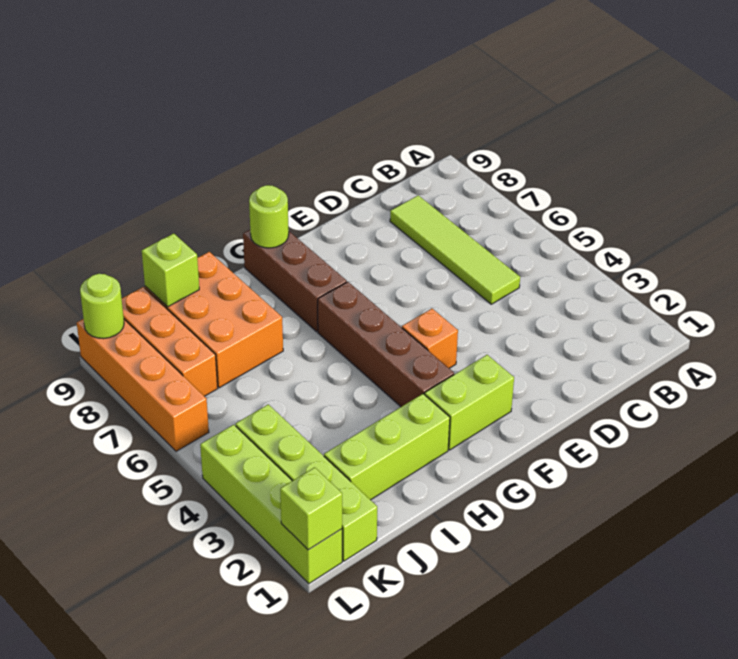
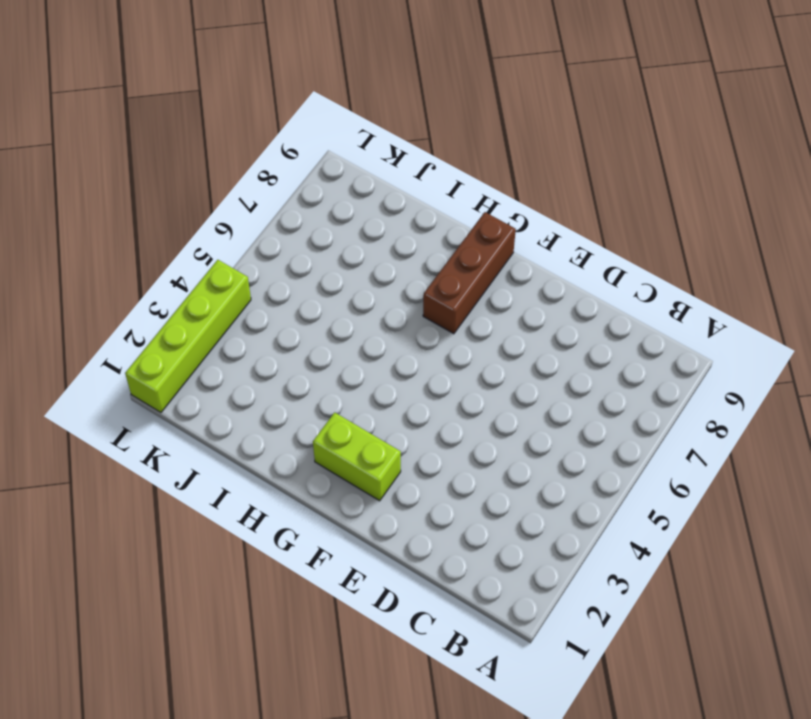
none -> lime tile C5:C8 level 1
none -> orange brick F4 level 1
none -> brown brick G3:G6 level 1

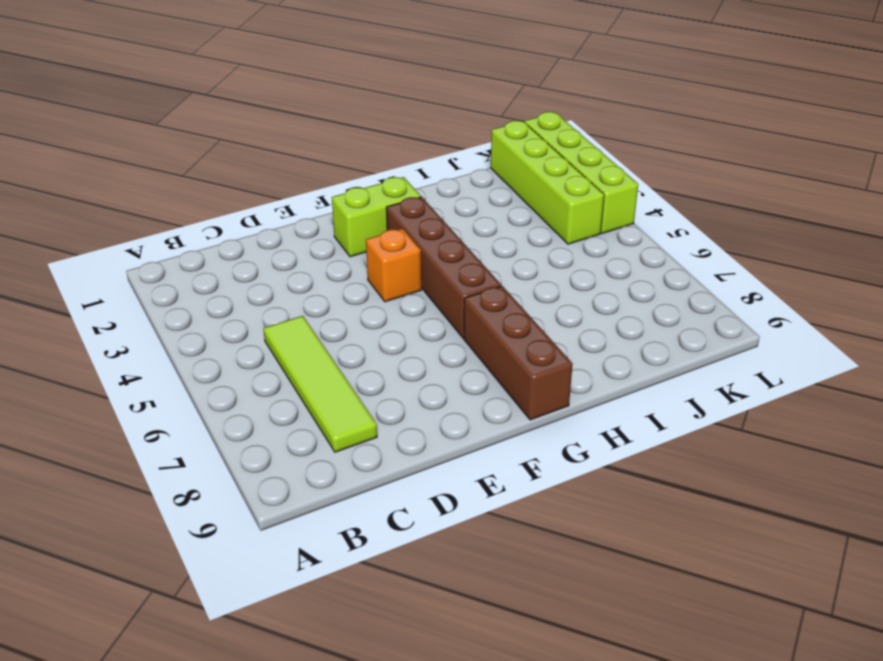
none -> lime brick H2:J2 level 1
none -> orange brick I7:J9 level 1
none -> orange brick K7:K9 level 1

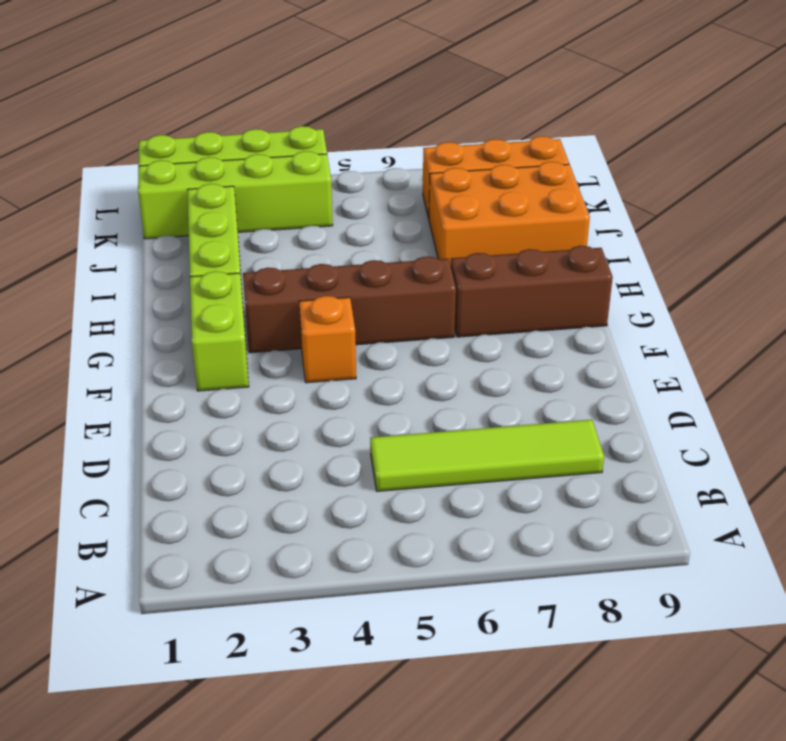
none -> orange brick L6:L9 level 1
none -> lime round brick G9 level 2
none -> lime brick J9 level 2

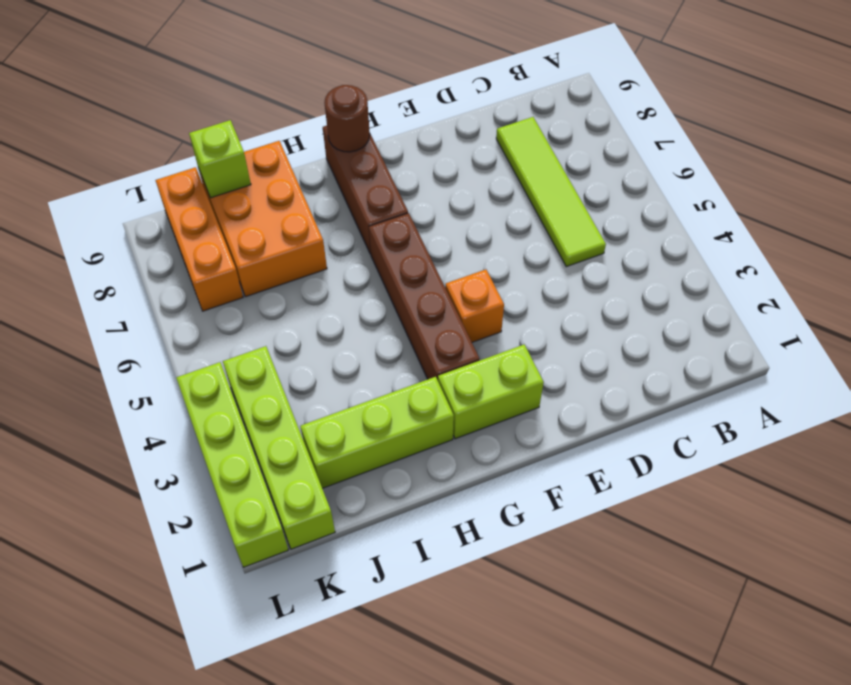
brown round brick G9 level 2 -> lime round brick G9 level 2
none -> orange brick L6:L9 level 1
none -> lime brick L1 level 2
none -> lime round brick L9 level 2

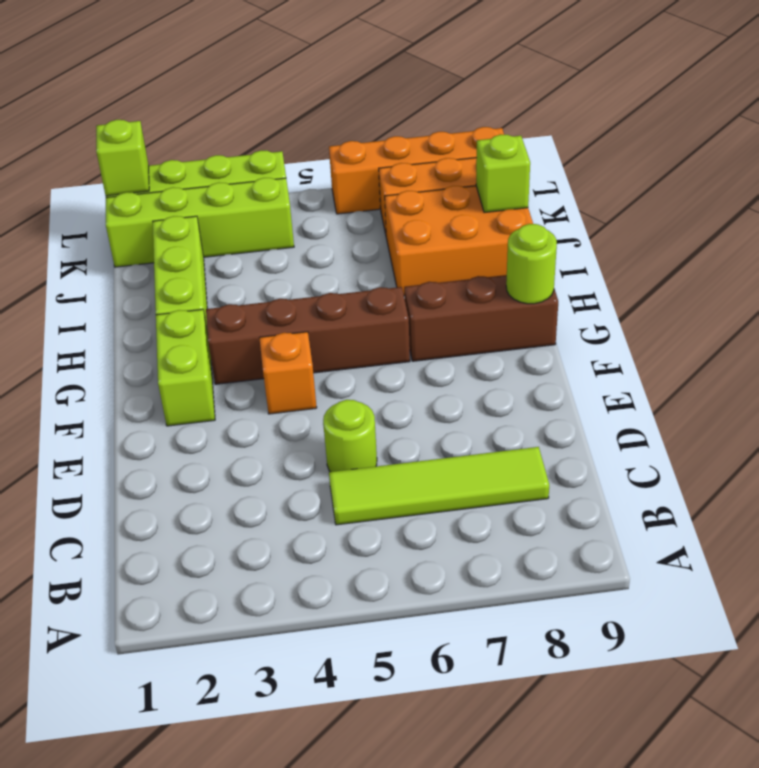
lime round brick D5 level 1 -> lime round brick L9 level 2

